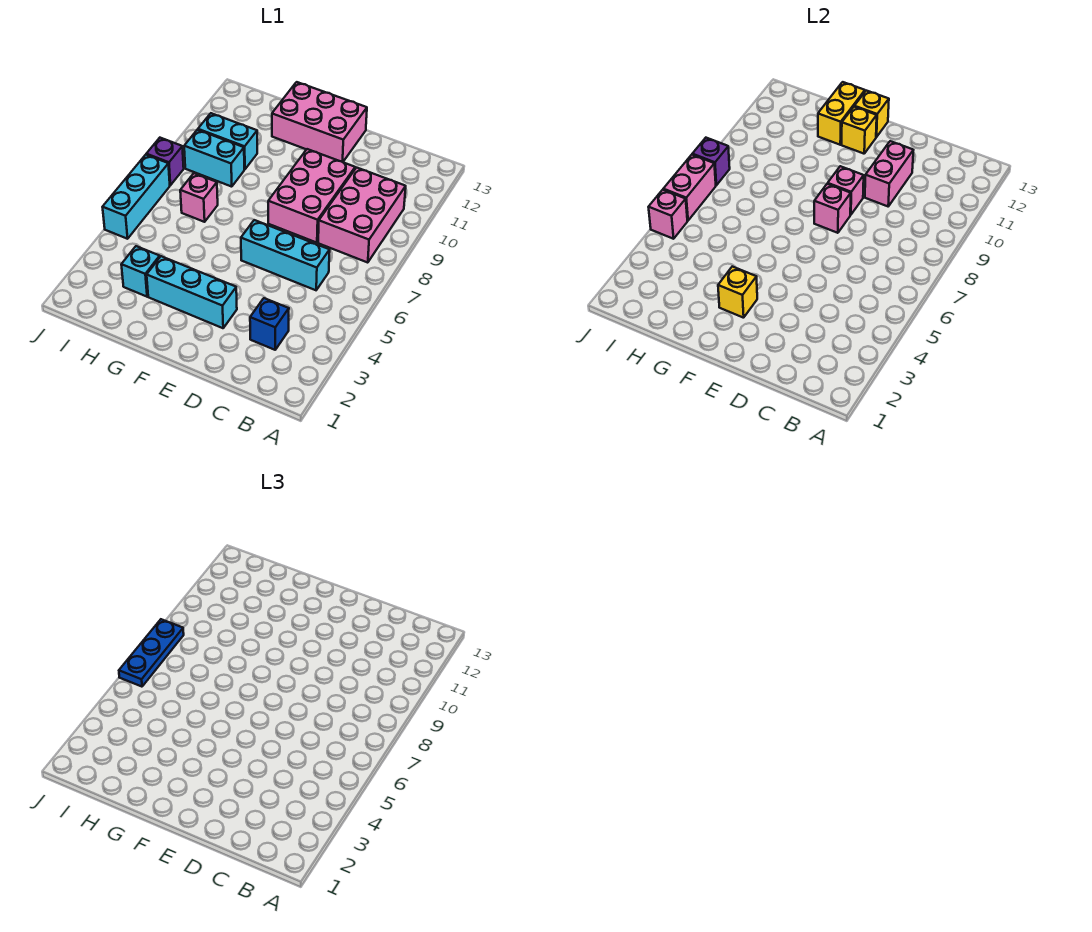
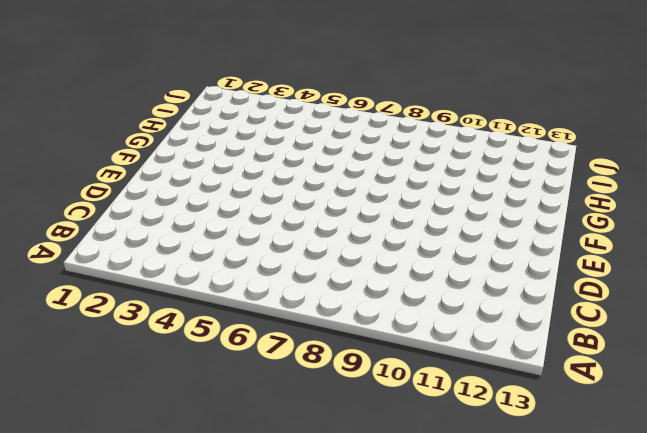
none -> pink brick B8:C10 level 1
none -> blue brick C3 level 1
none -> cyan brick C6:E6 level 1

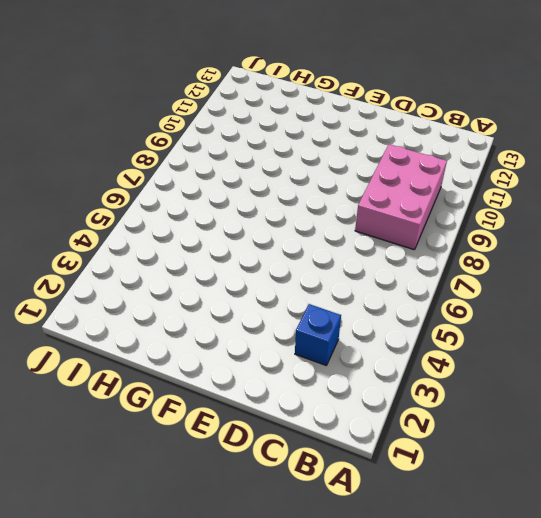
none -> cyan brick C6:E6 level 1
none -> pink brick D8:E10 level 1
none -> cyan brick E3:G3 level 1

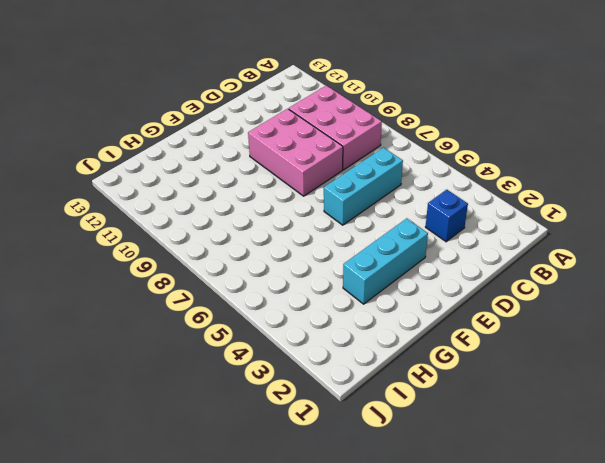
none -> pink brick E12:G13 level 1
none -> cyan brick H3 level 1
none -> pink brick H7 level 1

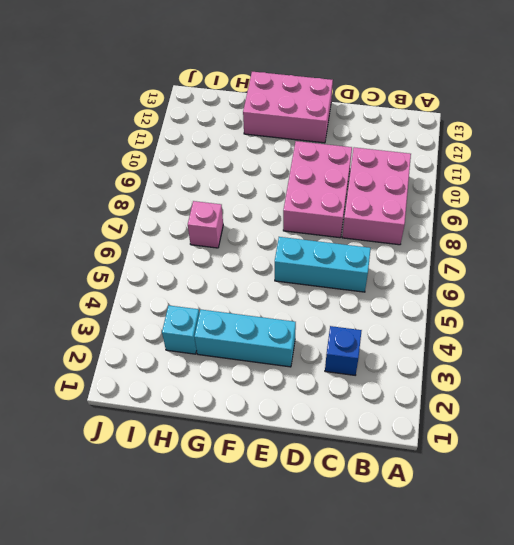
none -> cyan brick H9:I9 level 1
none -> cyan brick H10:I10 level 1
none -> cyan brick J5:J7 level 1

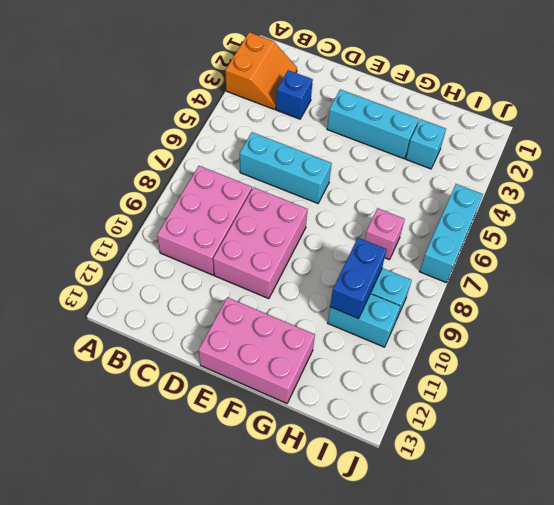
orange slope A2:B3 level 1 top A -> none
blue brick H9:H10 level 2 -> none
none -> purple brick J8 level 1
none -> pink brick D10:D11 level 2
none -> pink brick E8 level 2

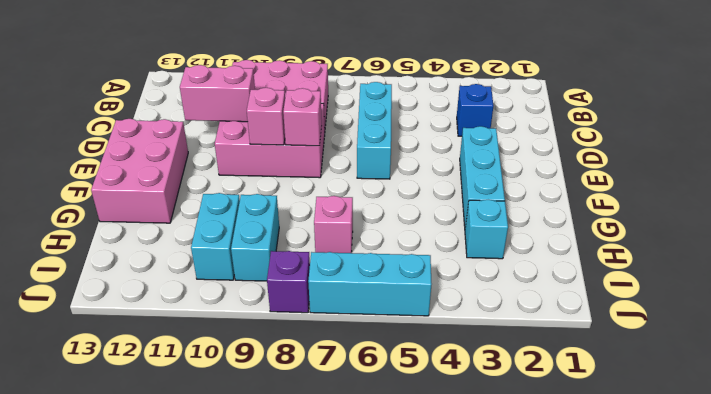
none -> yellow brick F3 level 2
none -> yellow brick F12 level 2
none -> yellow brick F13 level 2

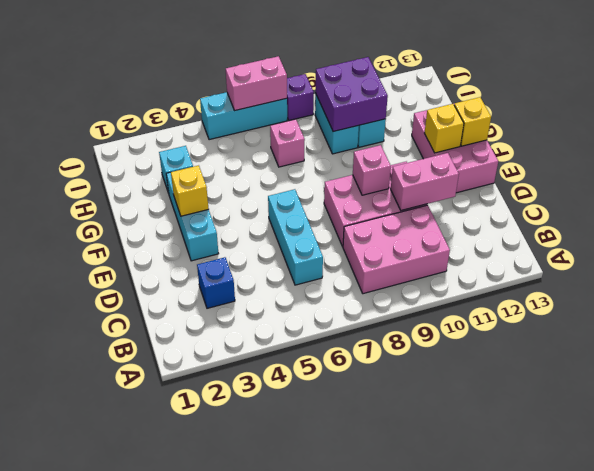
purple brick H9:I10 level 2 -> none
none -> pink brick E8 level 2
none -> yellow brick G12:G13 level 2
none -> pink brick J5 level 2

